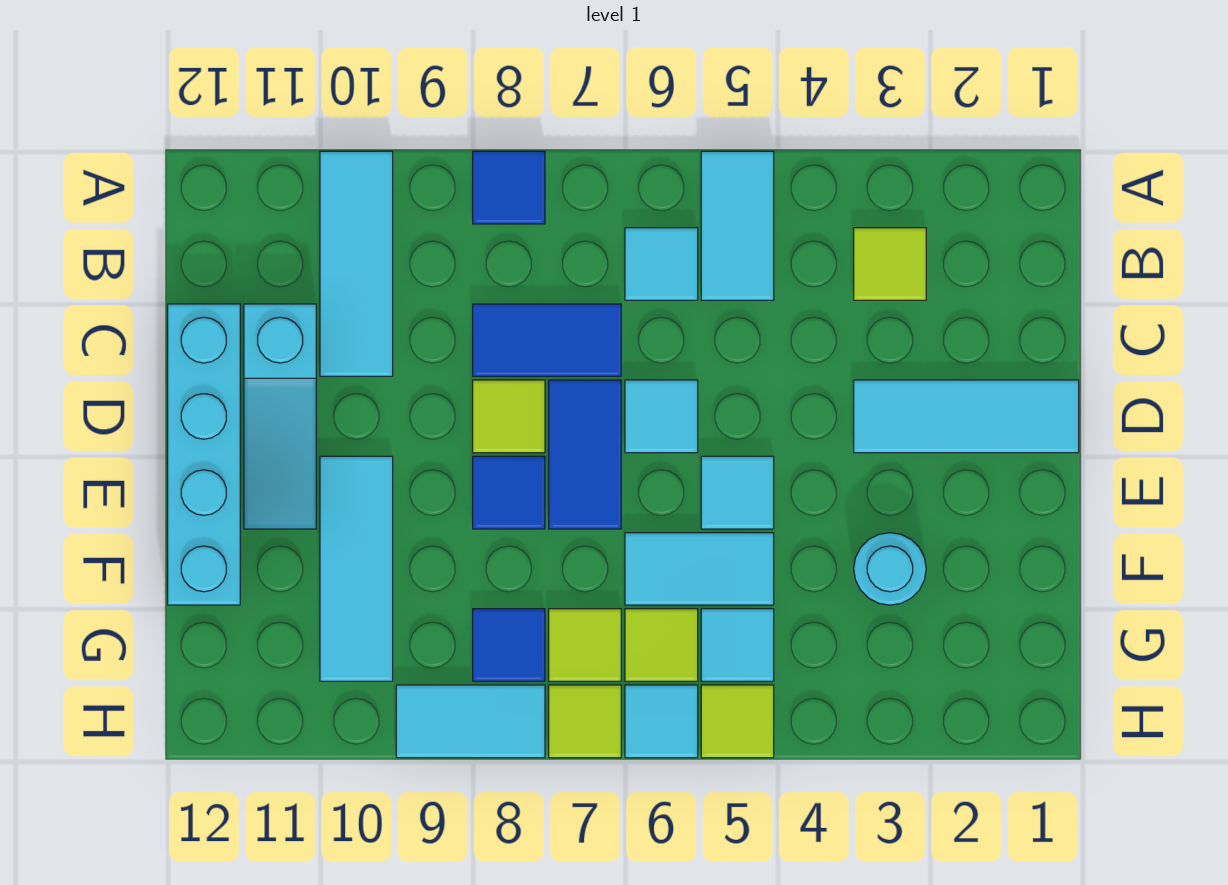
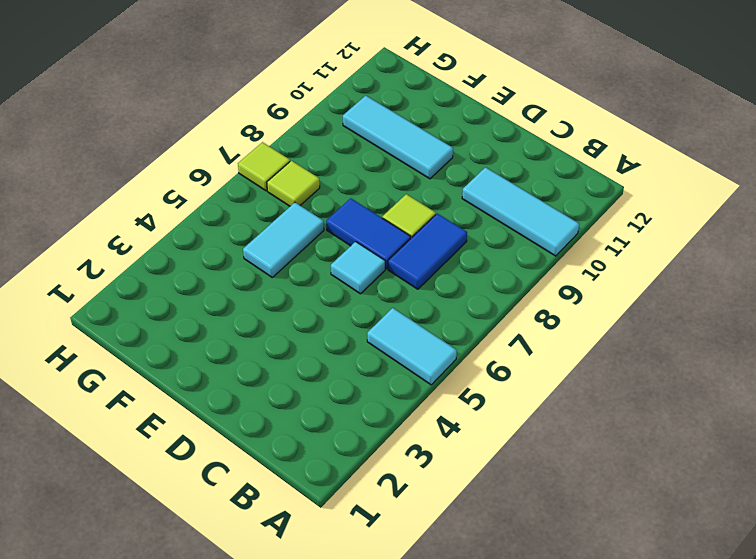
none -> blue tile A8 level 1
none -> lime tile B3 level 1
none -> cyan tile B6 level 1

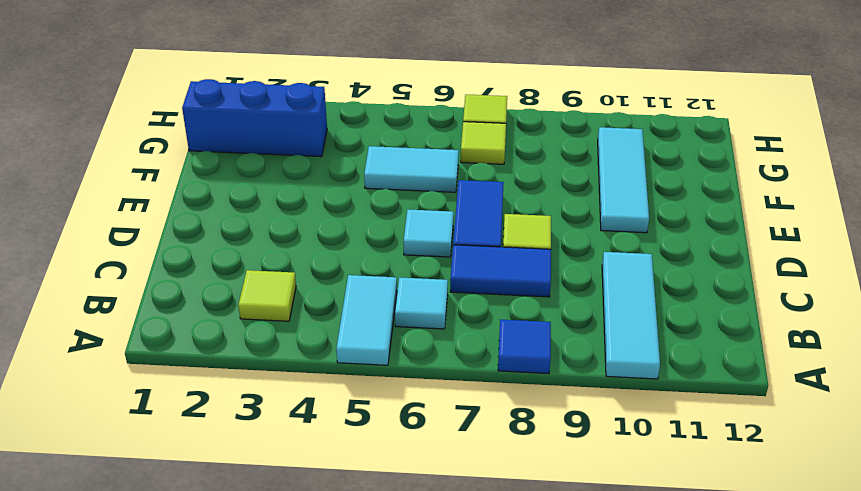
blue brick G1:G3 level 1 -> none
none -> cyan slope C11:E11 level 1 top C
none -> cyan brick C12:F12 level 1
none -> cyan tile D1:D3 level 1

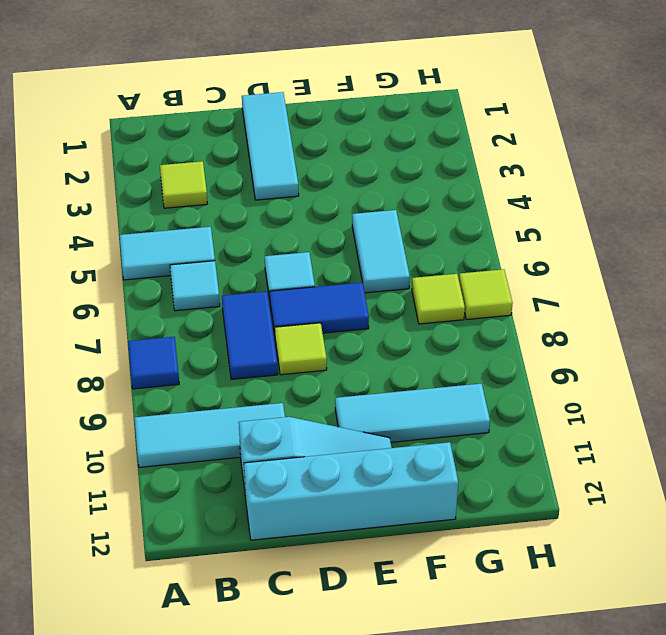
none -> cyan tile E5 level 1
none -> blue tile E8 level 1
none -> cyan round brick F3 level 1

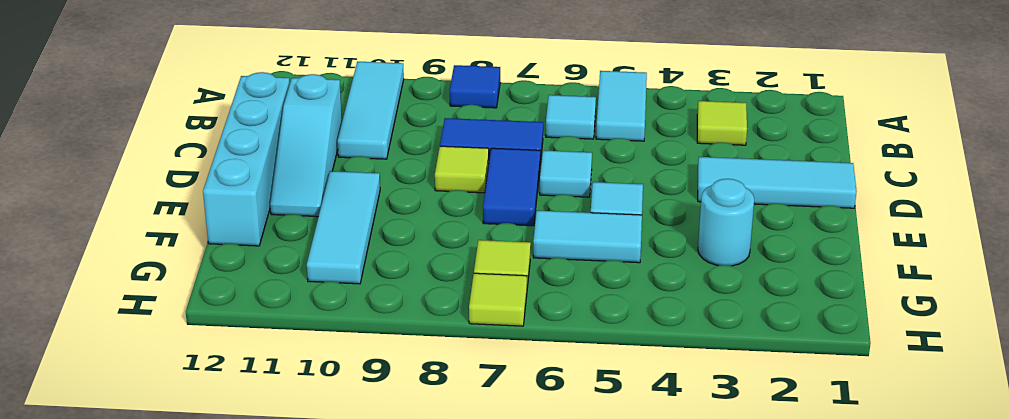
none -> blue tile E8 level 1
none -> cyan tile G5 level 1
none -> lime tile G6 level 1

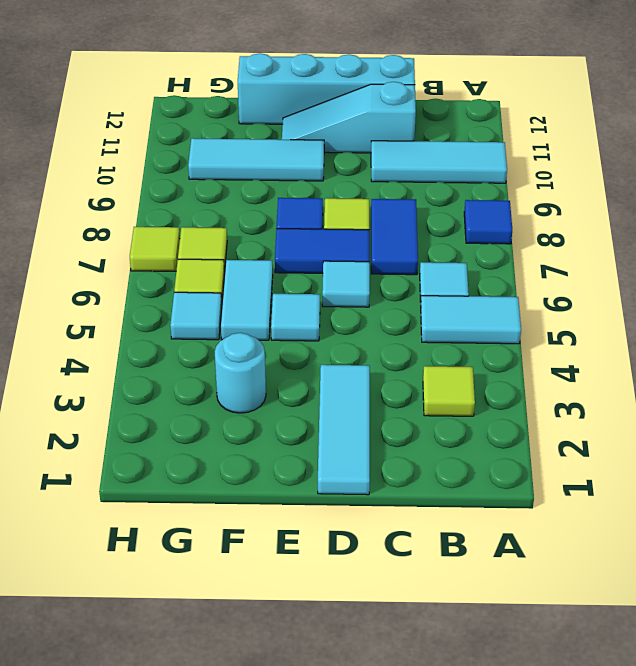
none -> blue tile G8 level 1
none -> lime tile H5 level 1
none -> cyan tile H6 level 1

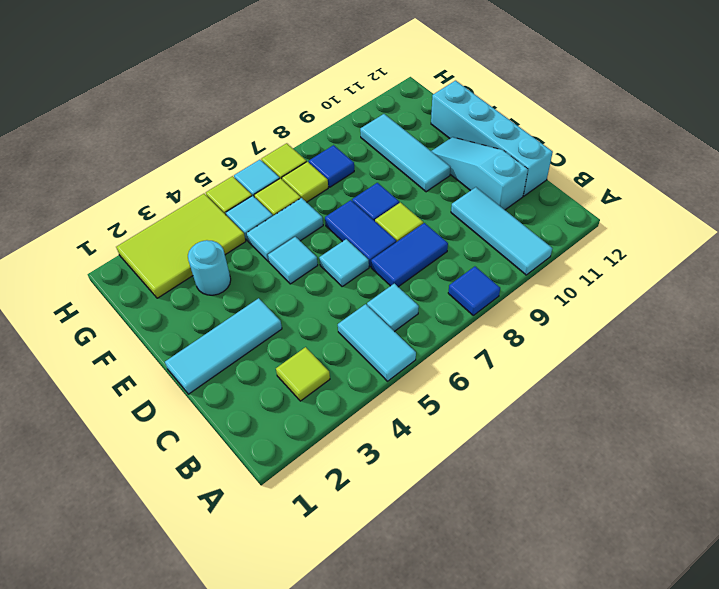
lime tile G2:H4 level 1 -> none
none -> cyan tile H8:H9 level 1

